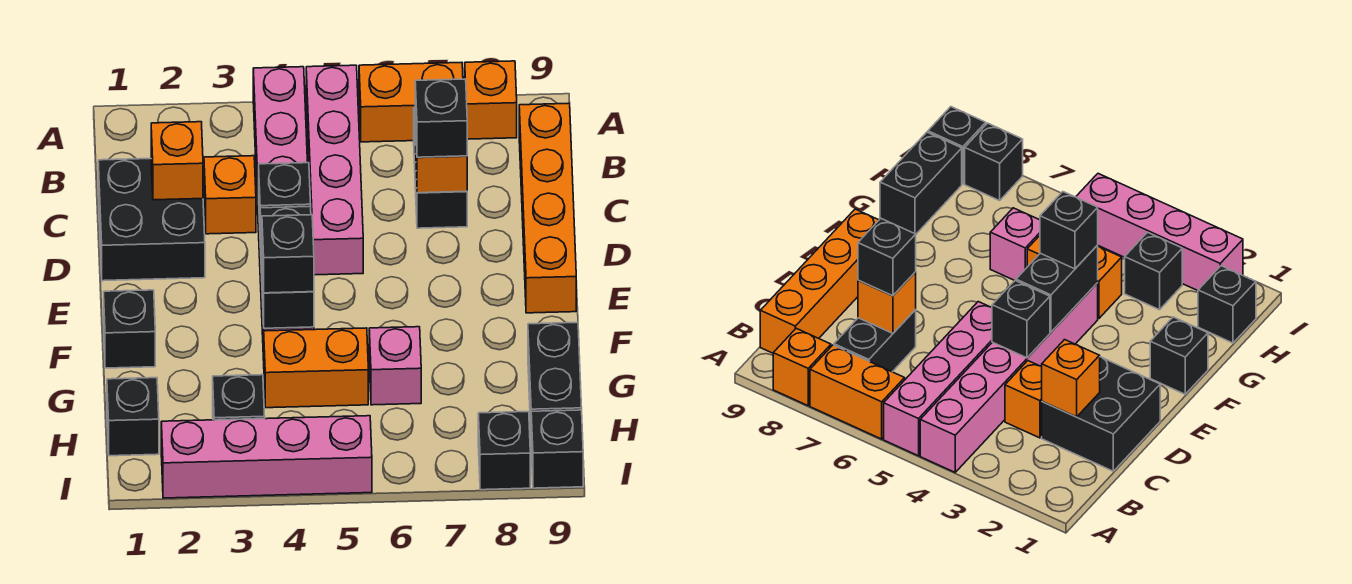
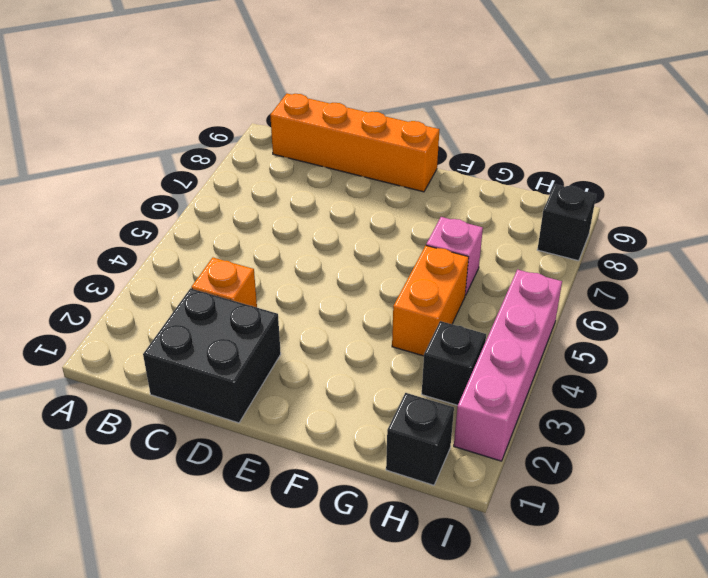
none -> pink brick A4:F4 level 1
none -> pink brick A5:D5 level 1
none -> orange brick A6:A7 level 1

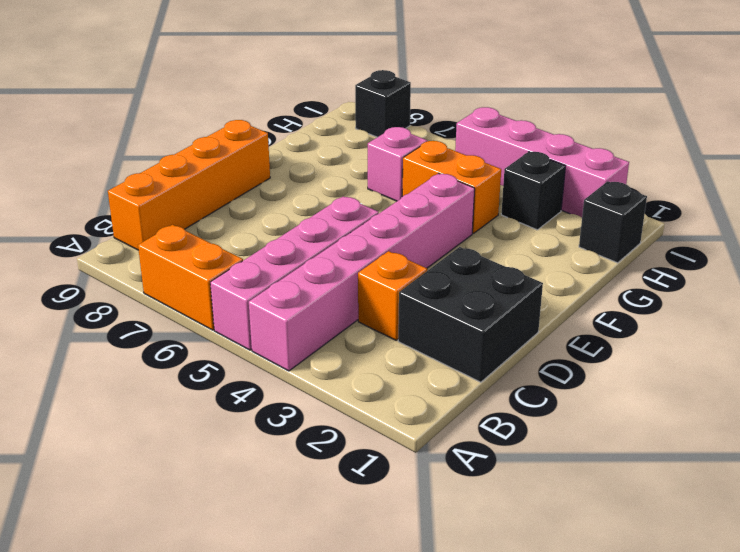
none -> orange brick A8 level 1
none -> black brick B7:C7 level 1
none -> black brick F1 level 1

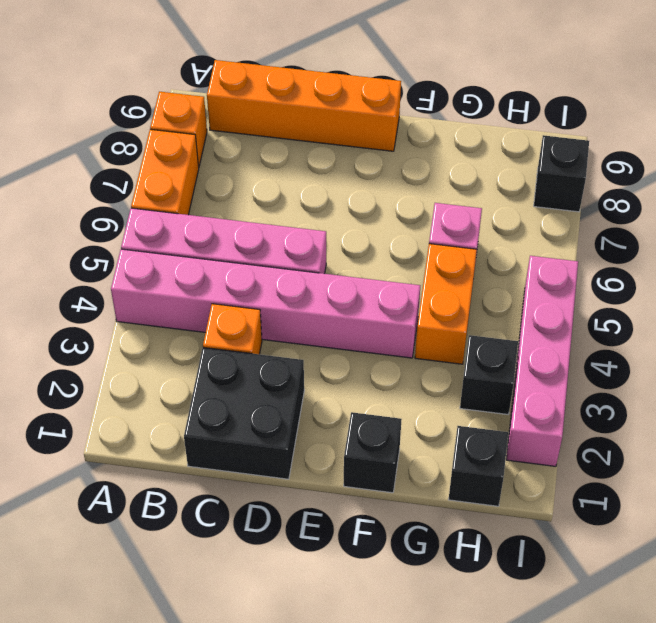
none -> black brick B7:C7 level 1
none -> black brick G9:H9 level 1
none -> black brick I9 level 1

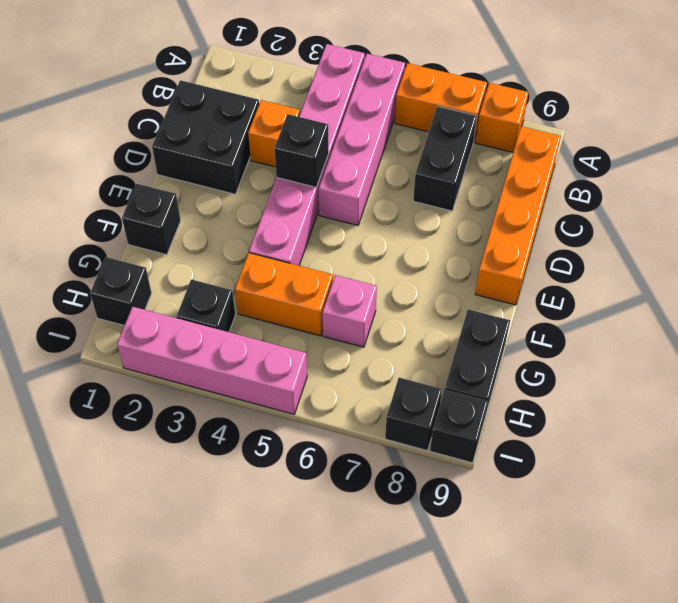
none -> orange brick C2 level 2
none -> orange brick C7 level 2
none -> black brick E4:F4 level 2

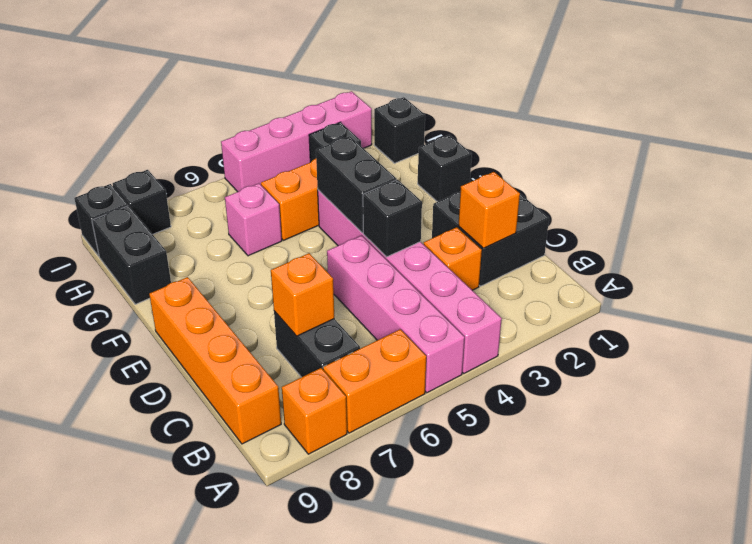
none -> black brick C7 level 3
none -> black brick F4 level 3

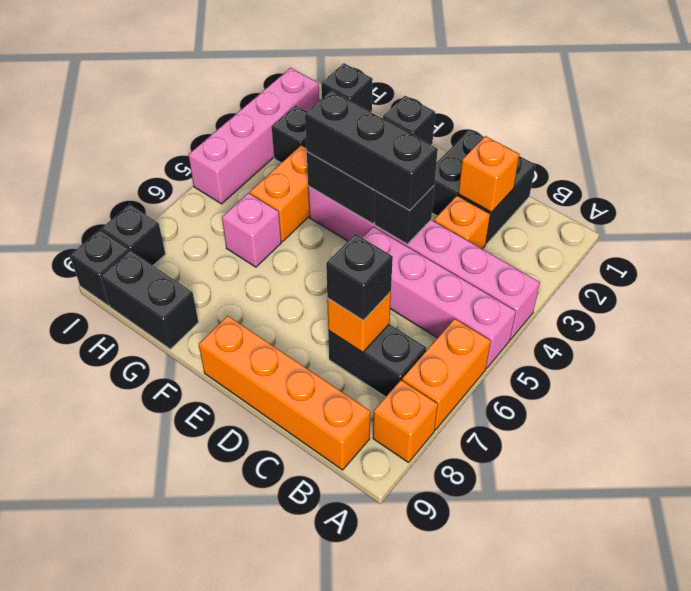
black brick D4:F4 level 3 -> black brick F4 level 3

